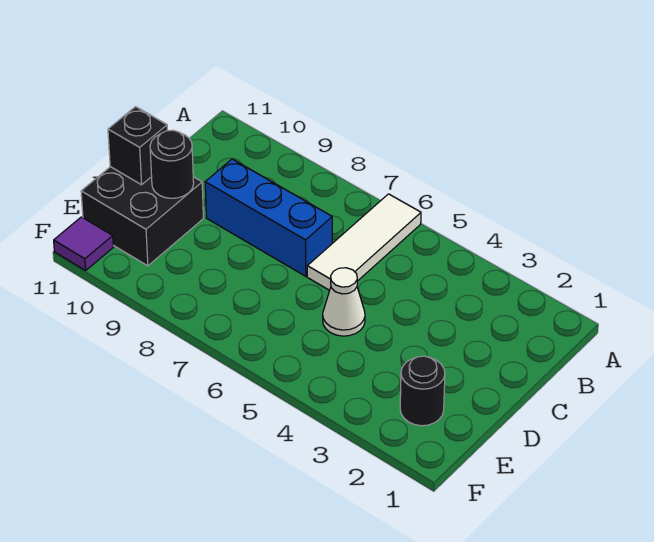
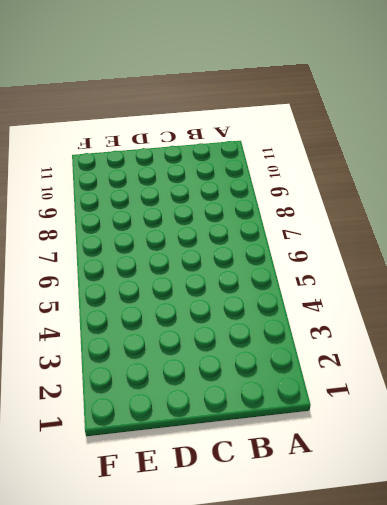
none -> white tile A6:C6 level 1
none -> blue brick C7:C9 level 1

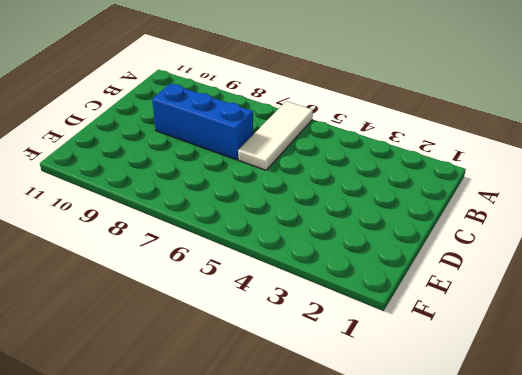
none -> white cone D5 level 1
none -> black brick D10:E11 level 1

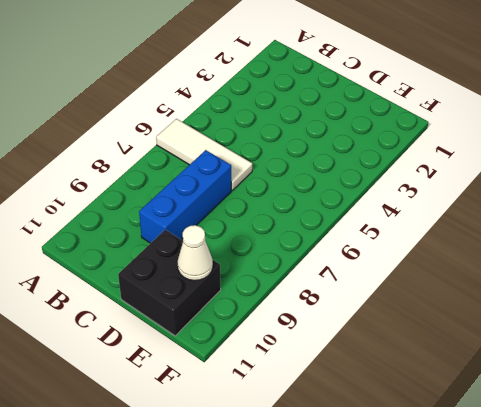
white cone E10 level 2 -> white cone D5 level 1
none -> black round brick E2 level 1
none -> purple tile F11 level 1

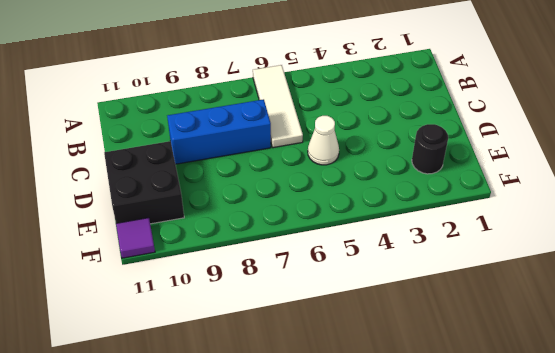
none -> black round brick D10 level 2
none -> black brick D11 level 2

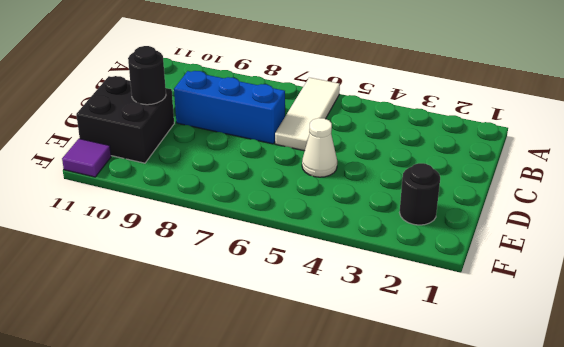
none -> black brick D11 level 2

